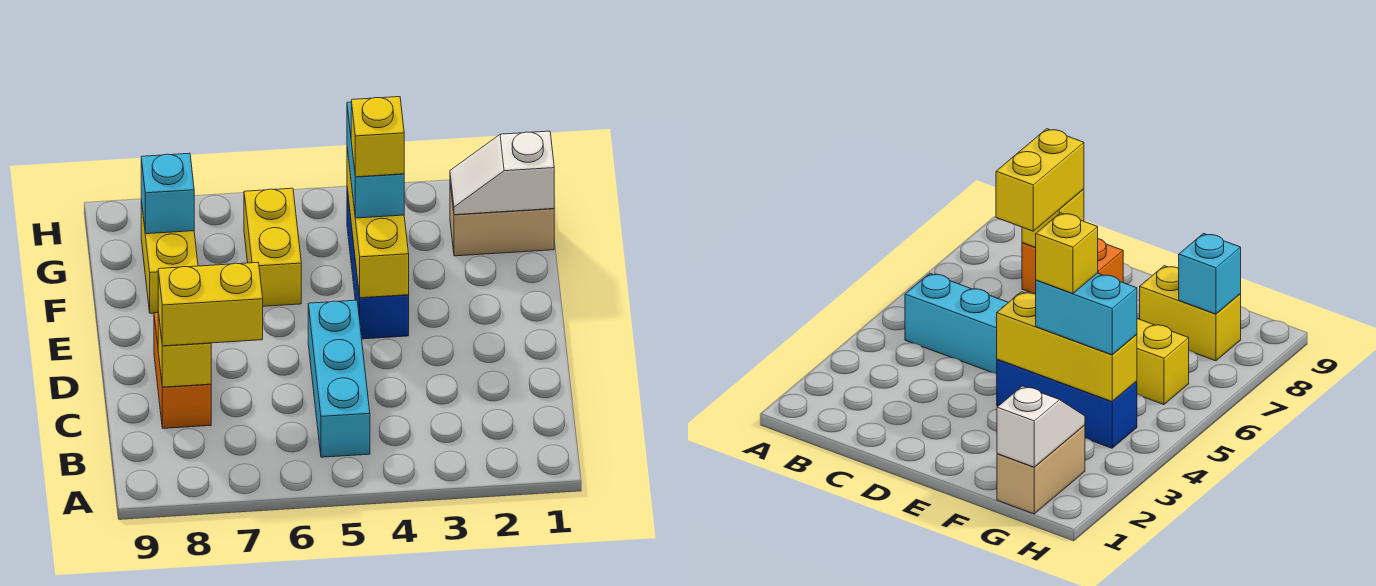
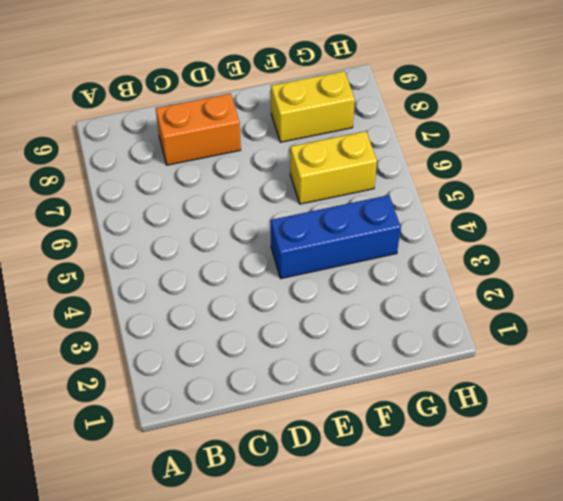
none -> cyan brick B5:D5 level 1
none -> tan brick G1:G2 level 1
none -> yellow brick C8 level 2

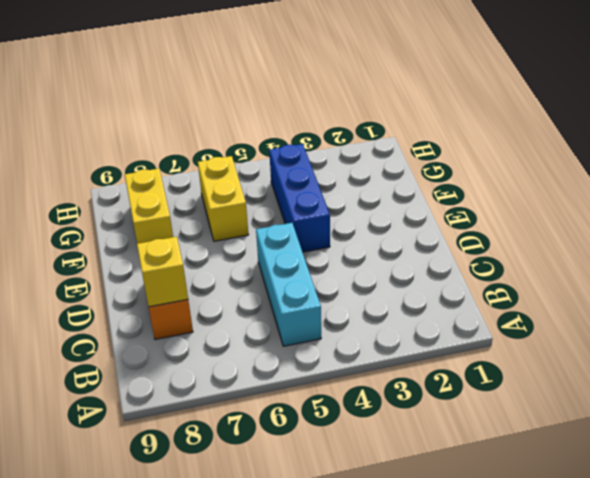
none -> tan brick G1:G2 level 1
none -> yellow brick E4:G4 level 2
none -> white slope G1:G2 level 2 top 1

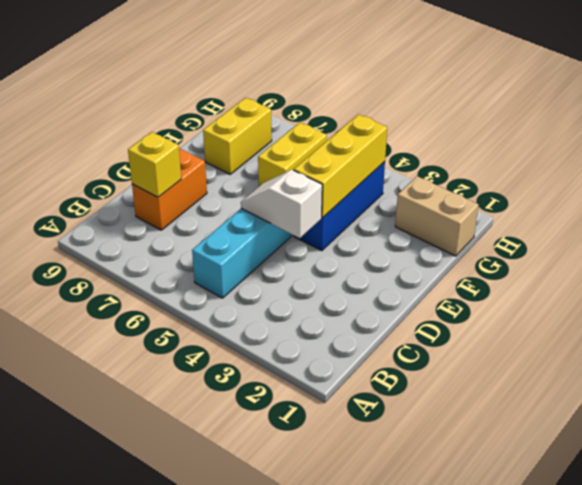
white slope D4:D5 level 2 top 4 -> white slope G1:G2 level 2 top 1
none -> cyan brick G8 level 2
none -> yellow brick C7:C8 level 3
none -> cyan brick F4:G4 level 3

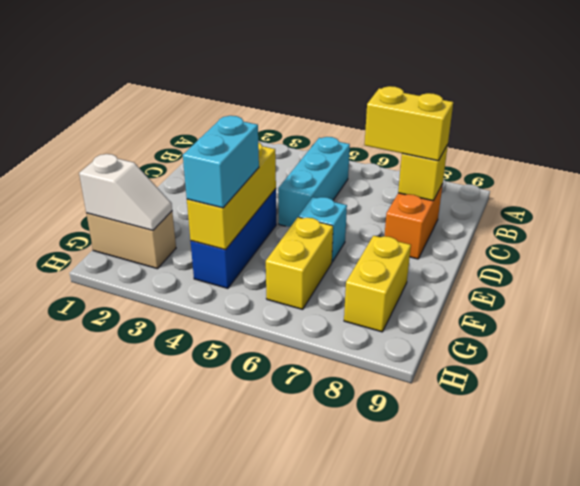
cyan brick E6 level 1 -> cyan brick G8 level 2
none -> yellow brick F4 level 4

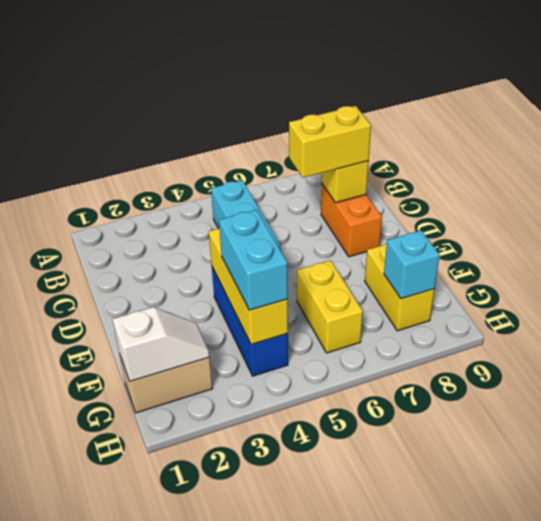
none -> yellow brick F4 level 4

